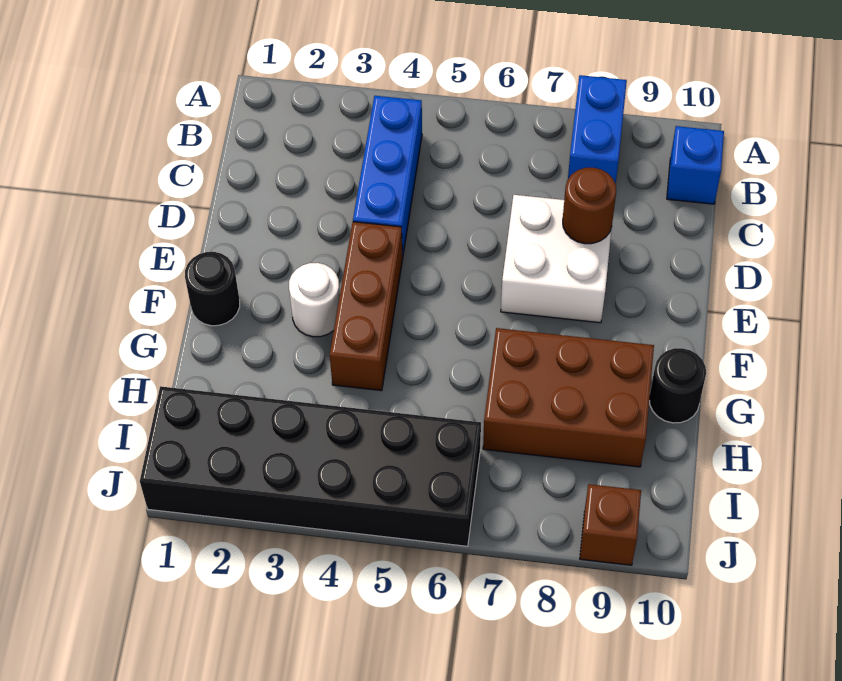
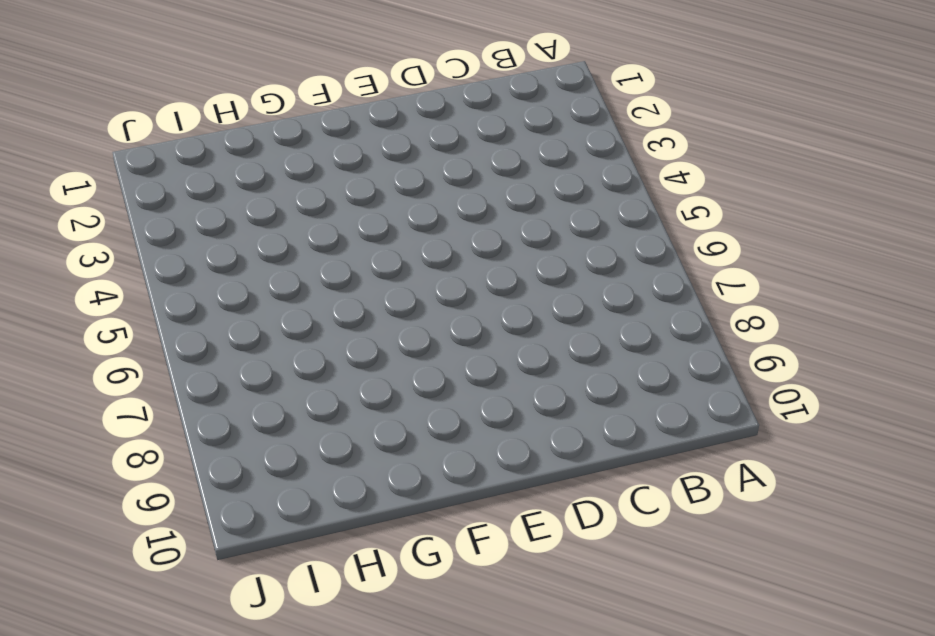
none -> blue brick A8:B8 level 1
none -> blue brick B4:D4 level 1
none -> blue brick B10 level 1

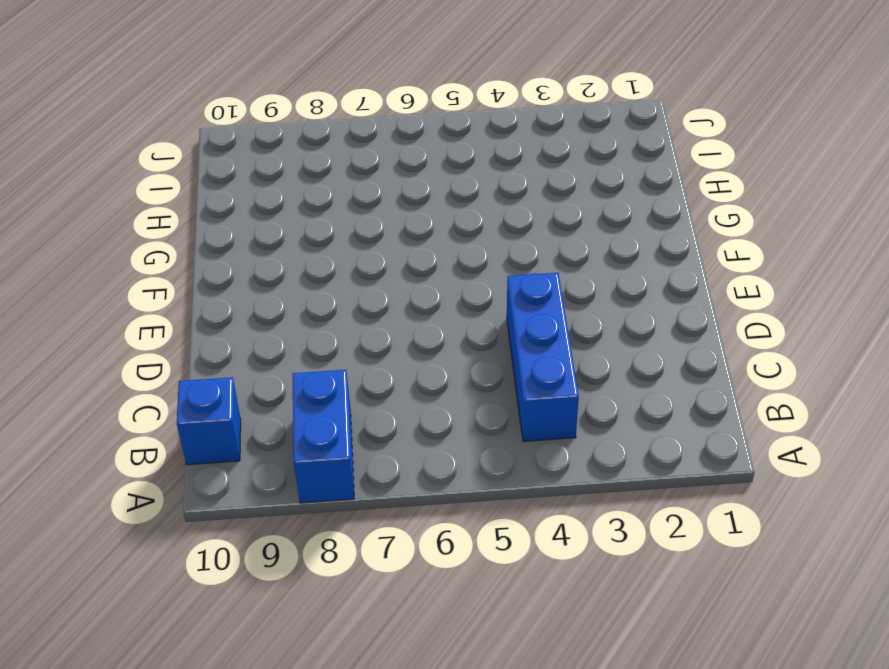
none -> white brick D7:E8 level 1
none -> brown brick E4:G4 level 1
none -> black round brick F1 level 1

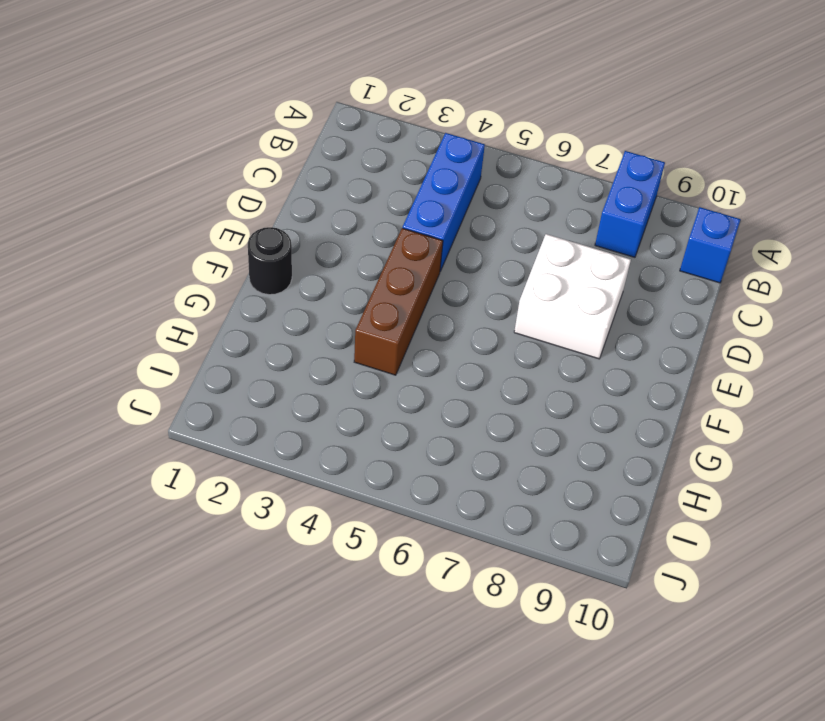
none -> white round brick F3 level 1
none -> brown brick G7:H9 level 1
none -> black round brick G10 level 1

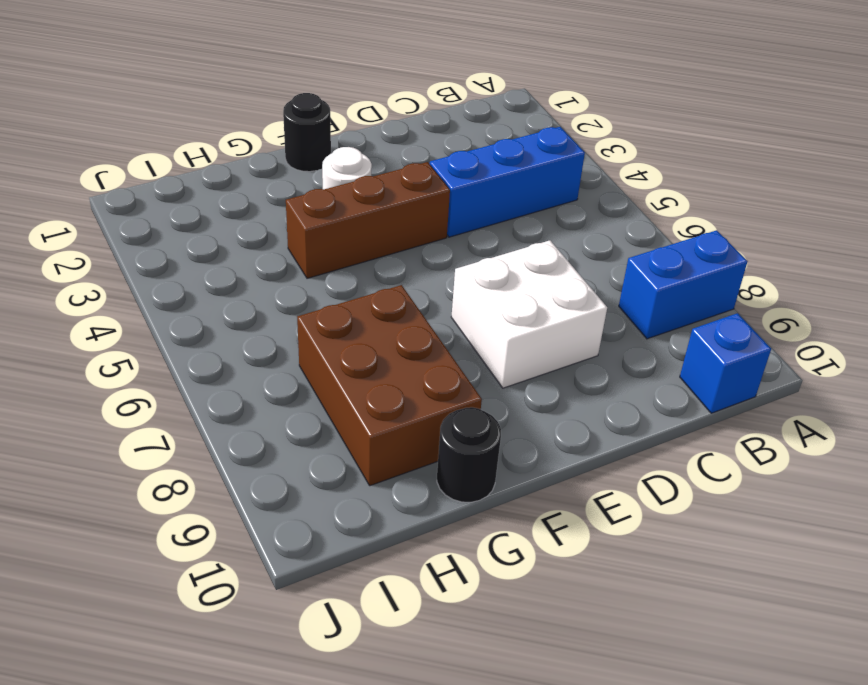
none -> black brick I1:J6 level 1
none -> brown brick J9 level 1
none -> brown round brick D8 level 2

